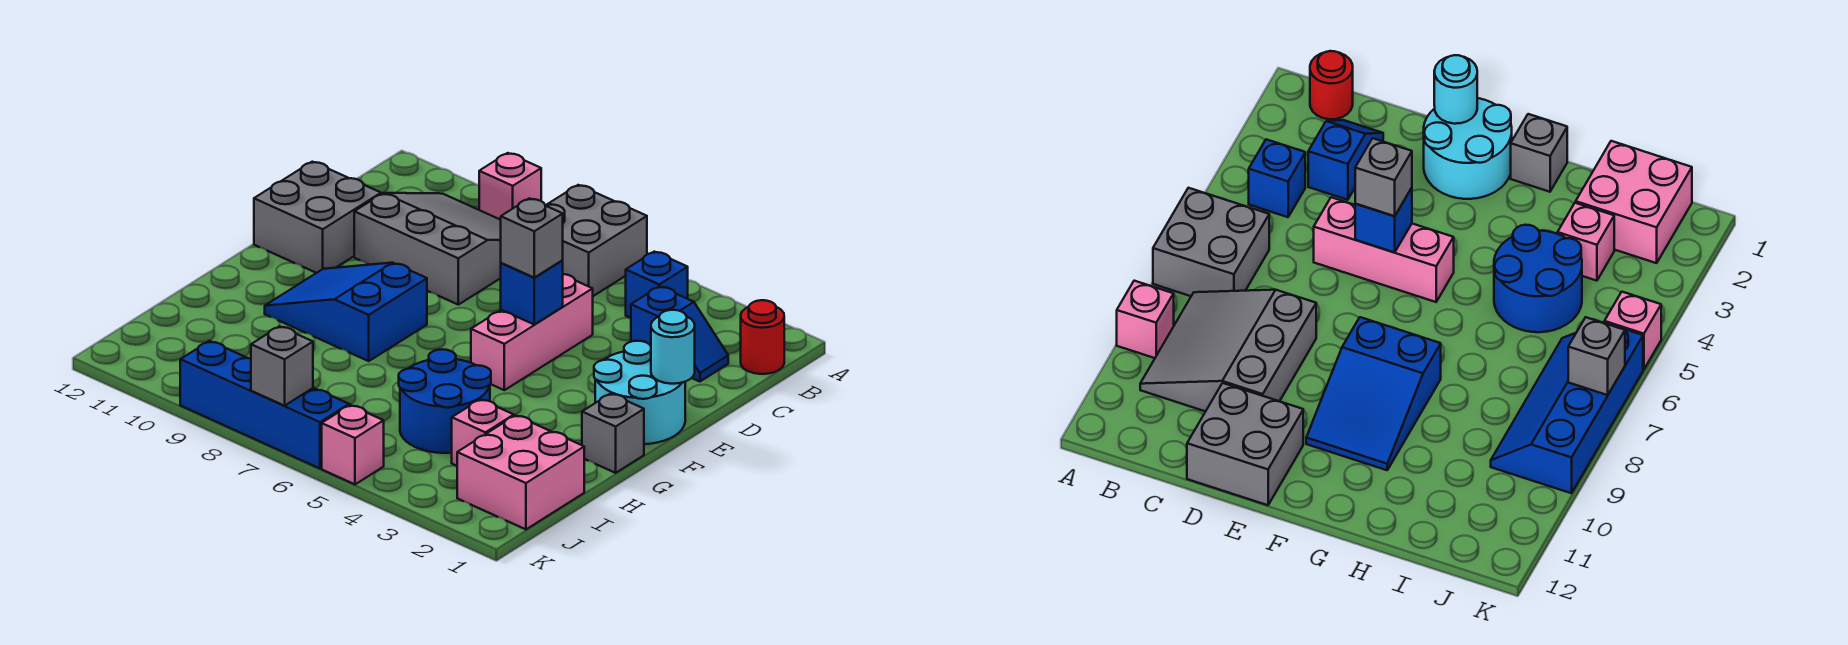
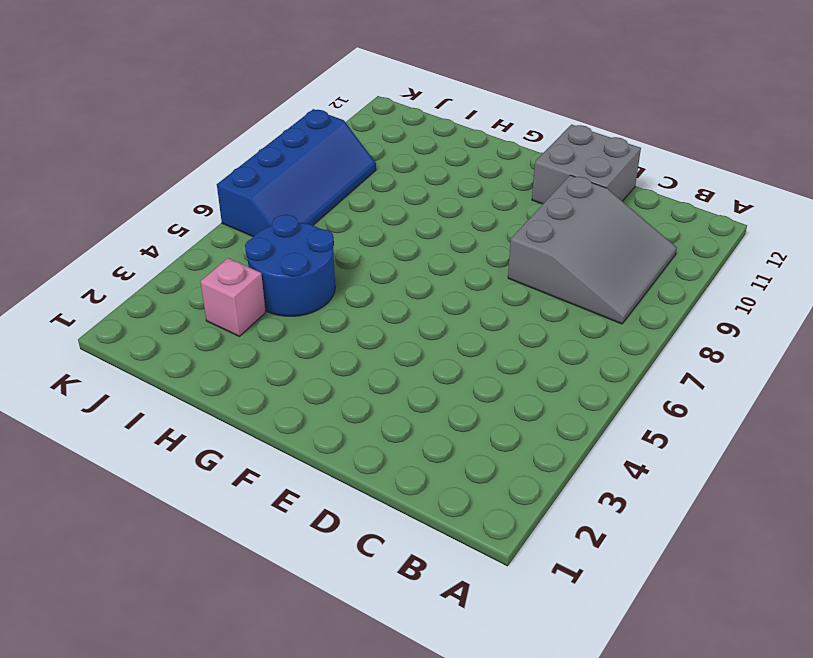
none -> grey brick A6:B7 level 1
none -> pink brick A9 level 1
none -> red round brick B1 level 1

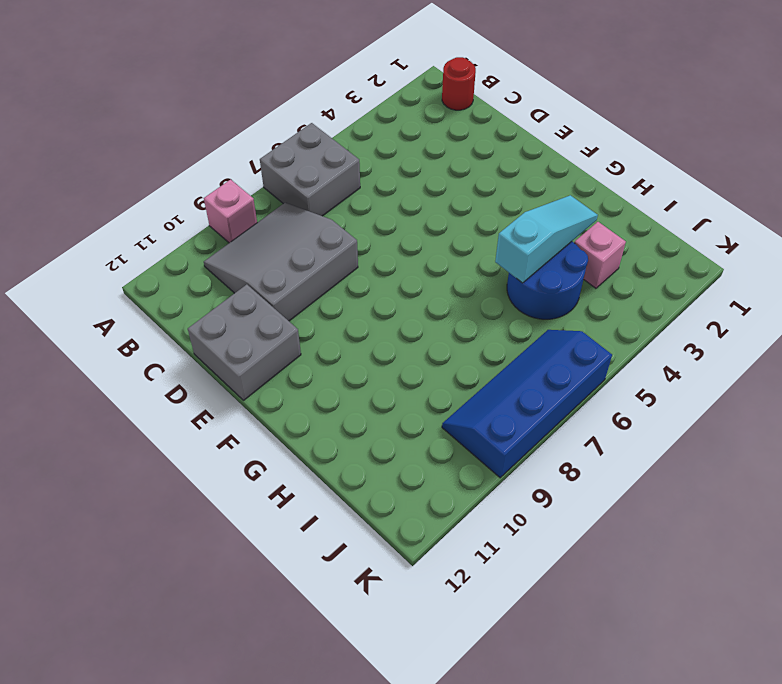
cyan slope H3:H5 level 2 top 5 -> none
none -> blue brick B4 level 1
none -> blue slope C2:C3 level 1 top 3
none -> pink brick D5:F5 level 1

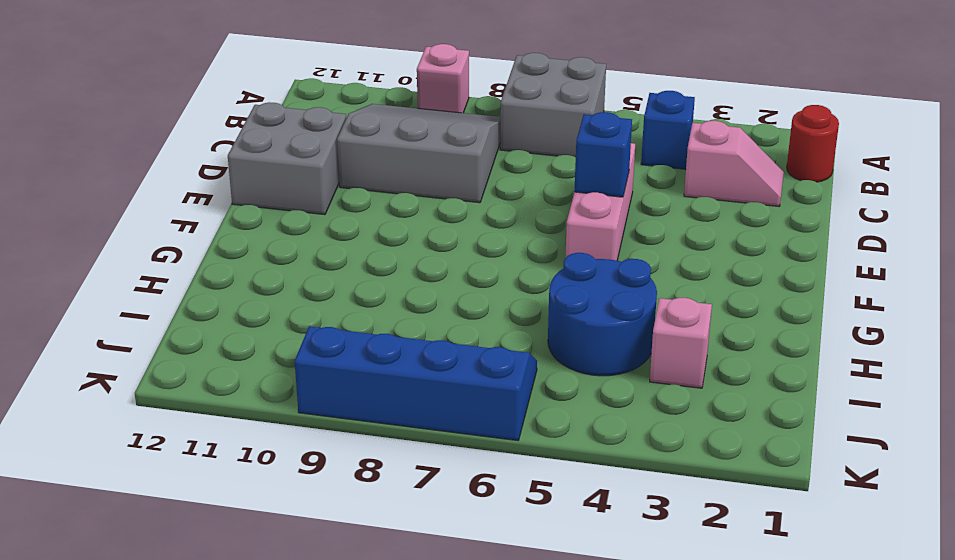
pink slope C2:C3 level 1 top 3 -> blue slope C2:C3 level 1 top 3
none -> cyan round brick E1:F2 level 1
none -> blue slope F8:G10 level 1 top 8
none -> grey brick G1 level 1

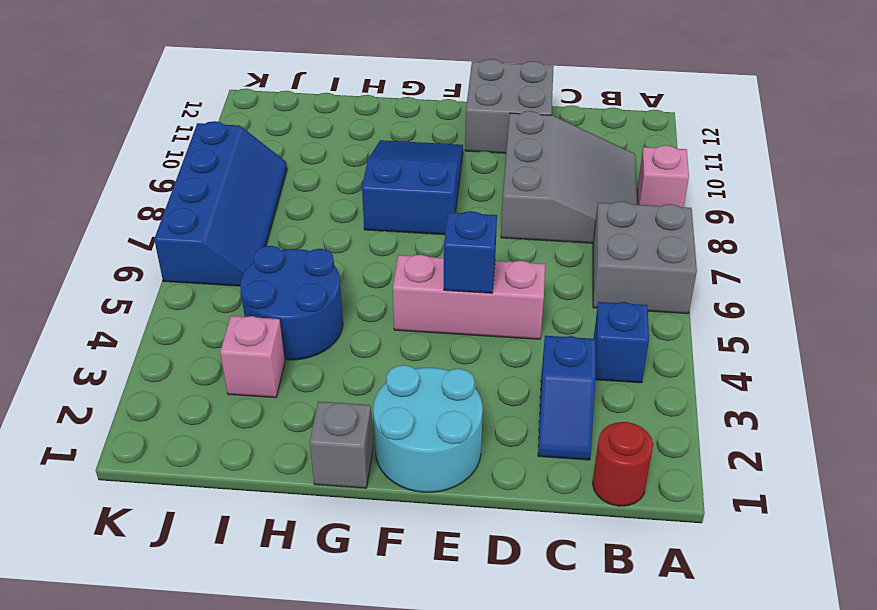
none -> pink brick I1:J2 level 1
none -> pink brick K5 level 1
none -> cyan round brick E1 level 2

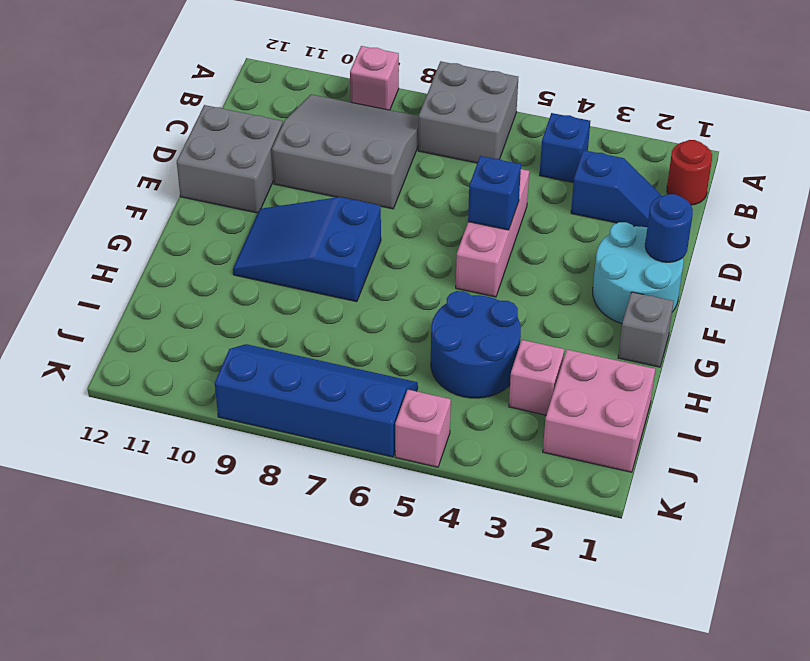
blue round brick E1 level 2 -> cyan round brick E1 level 2
none -> grey brick K7 level 2
none -> grey brick E5 level 3

